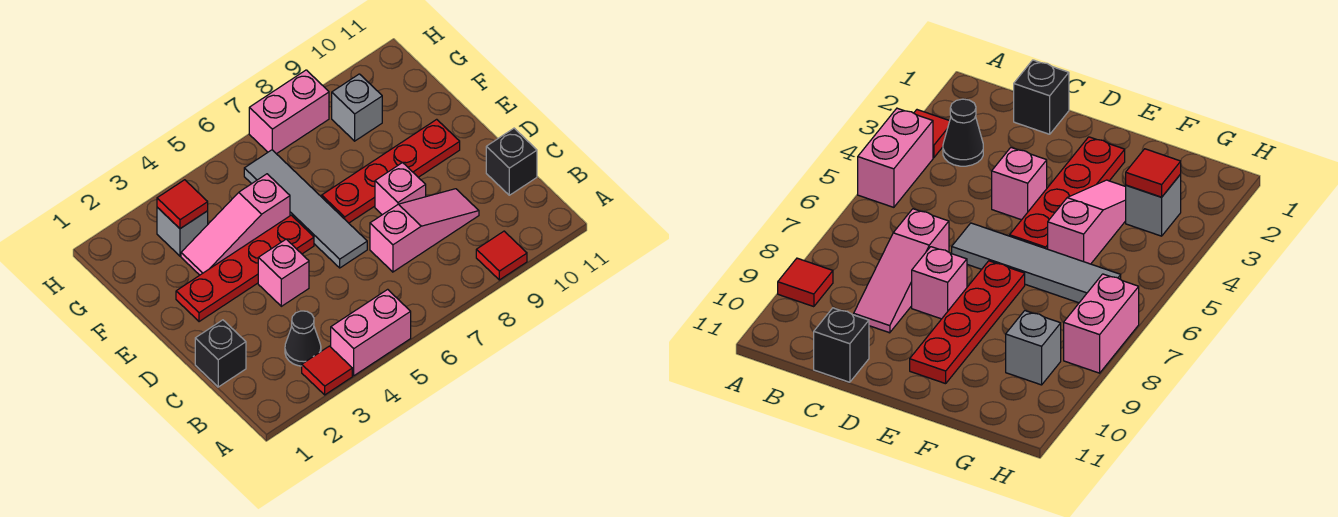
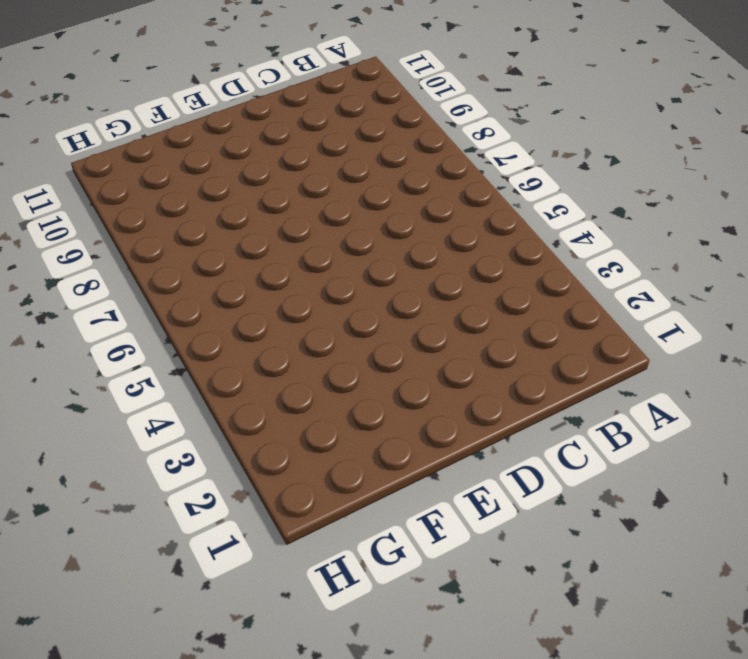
none -> red tile A3 level 1
none -> pink brick A4:A5 level 1
none -> red tile A9 level 1

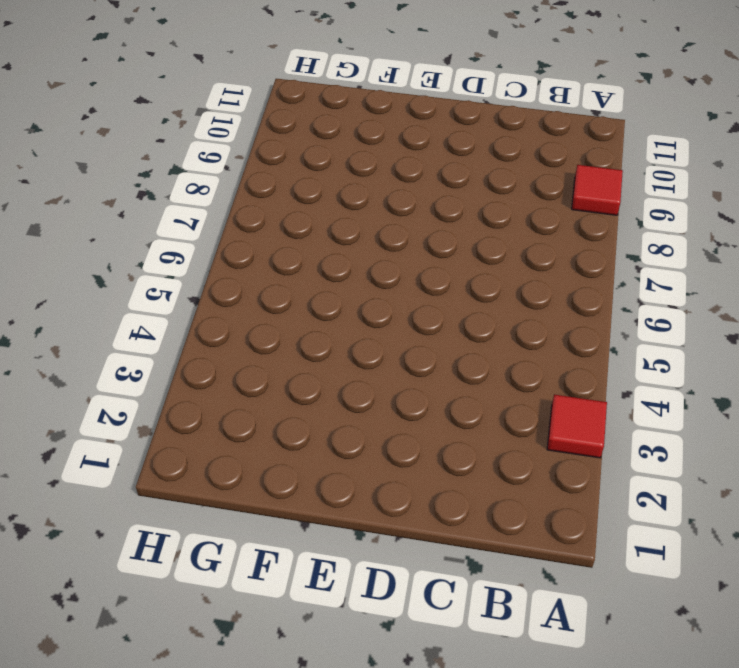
none -> pink brick A4:A5 level 1
none -> black cone B3 level 1
none -> black brick C1 level 1

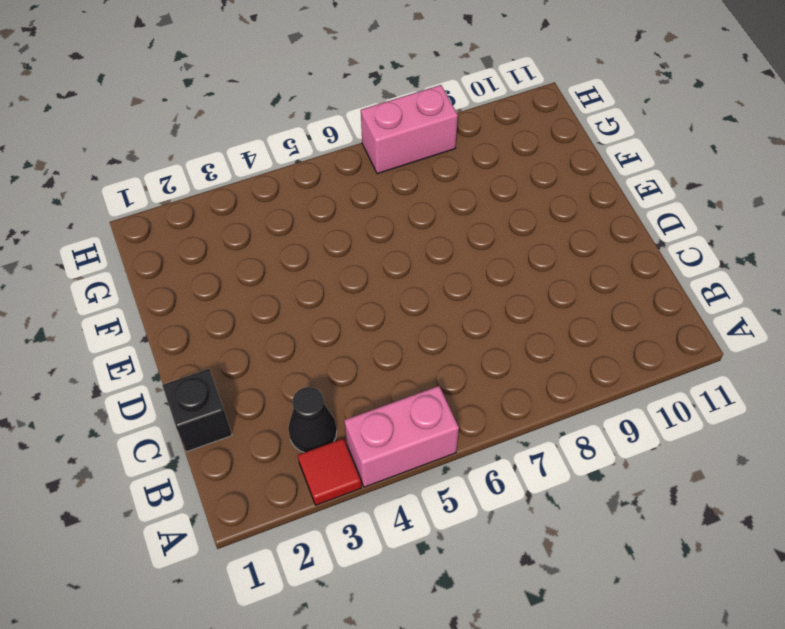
none -> red tile A9 level 1
none -> pink slope C7:C9 level 1 top 7
none -> black brick C11 level 1

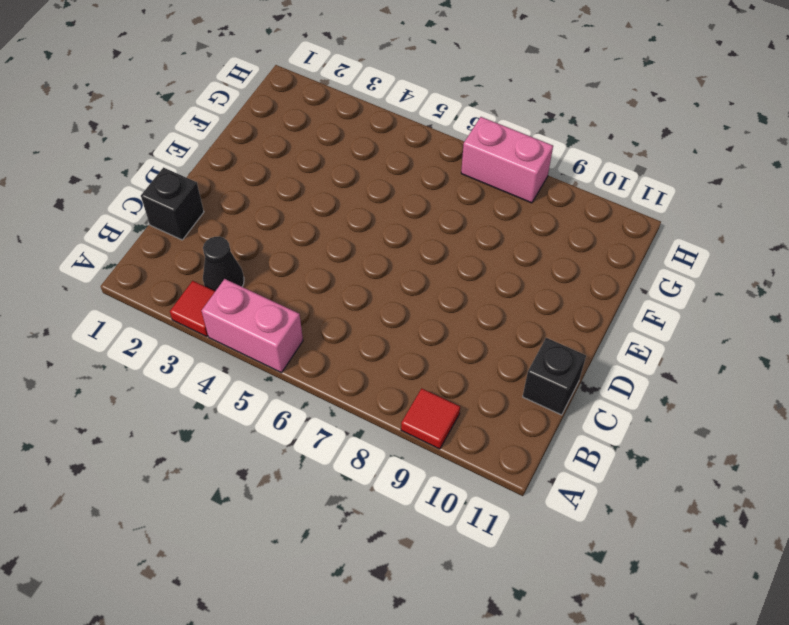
none -> pink slope C7:C9 level 1 top 7
none -> pink brick D4 level 1
none -> grey tile D6:G6 level 1

